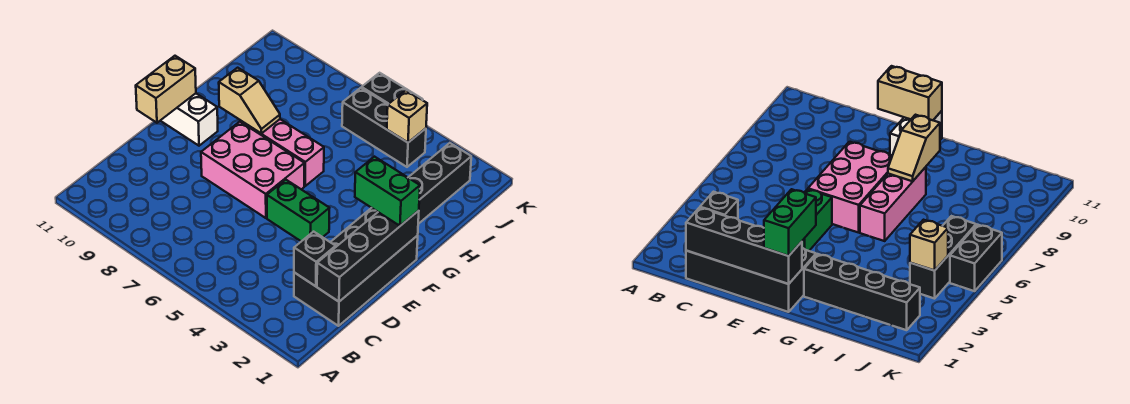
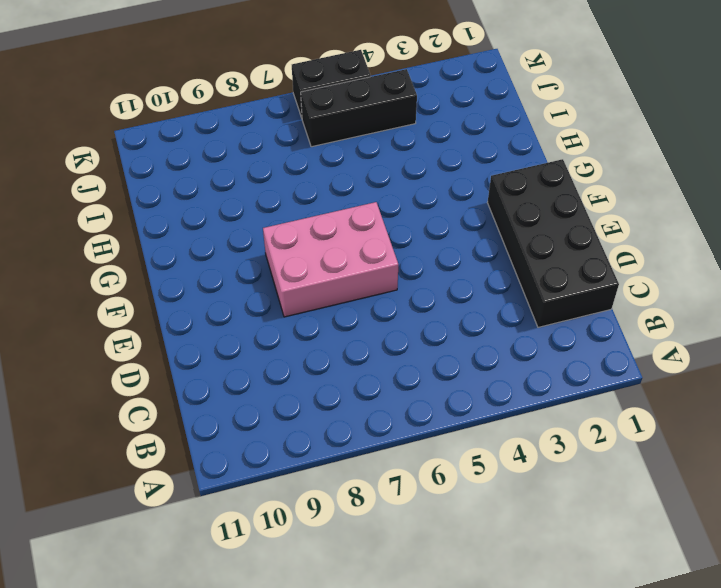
none -> green brick E4:E5 level 1
none -> white brick F10:F11 level 1
none -> black brick G2:J2 level 1

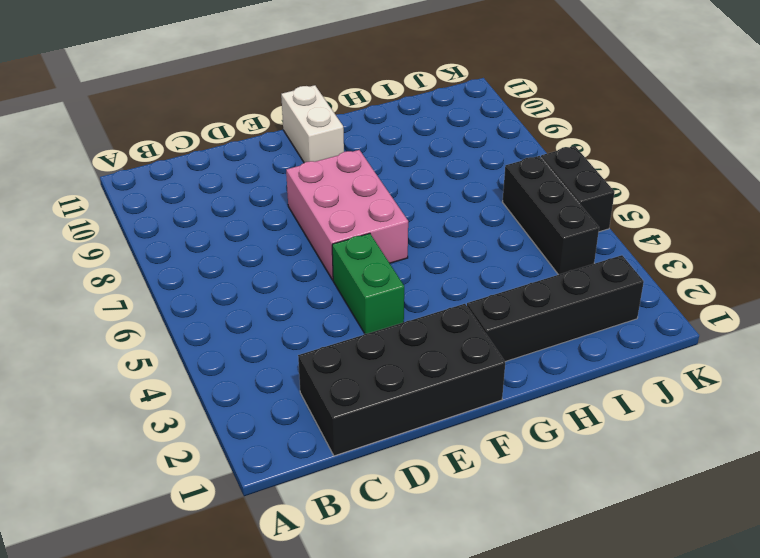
none -> pink brick G6:G8 level 1
none -> black brick C1:F1 level 2
none -> black brick C2 level 2

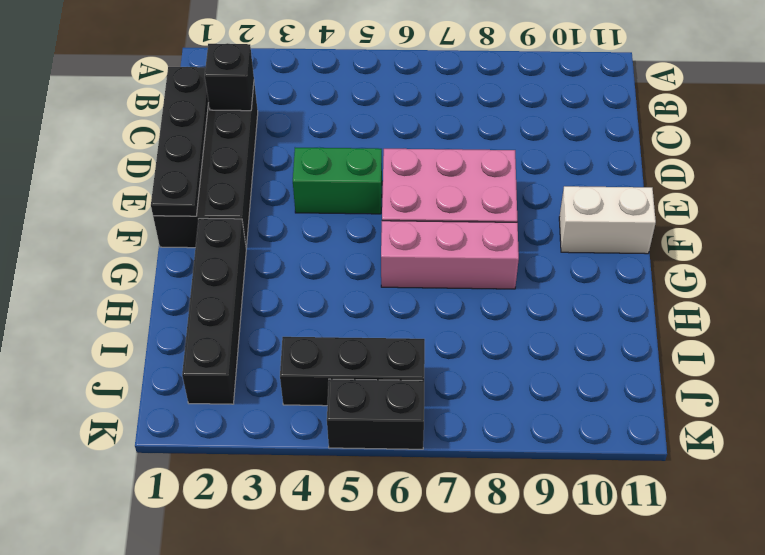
black plate C1:F1 level 2 -> black brick C1:F1 level 2
none -> tan brick E11:F11 level 2
none -> tan slope G8:G9 level 2 top 9
none -> tan brick J4 level 2

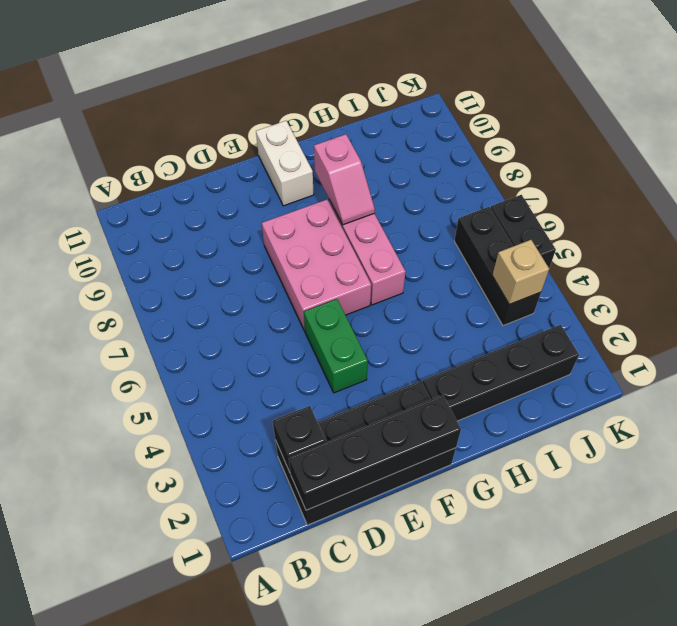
pink slope G8:G9 level 2 top 9 -> tan slope G8:G9 level 2 top 9
none -> tan brick E11:F11 level 2
none -> green brick F1:F2 level 3

